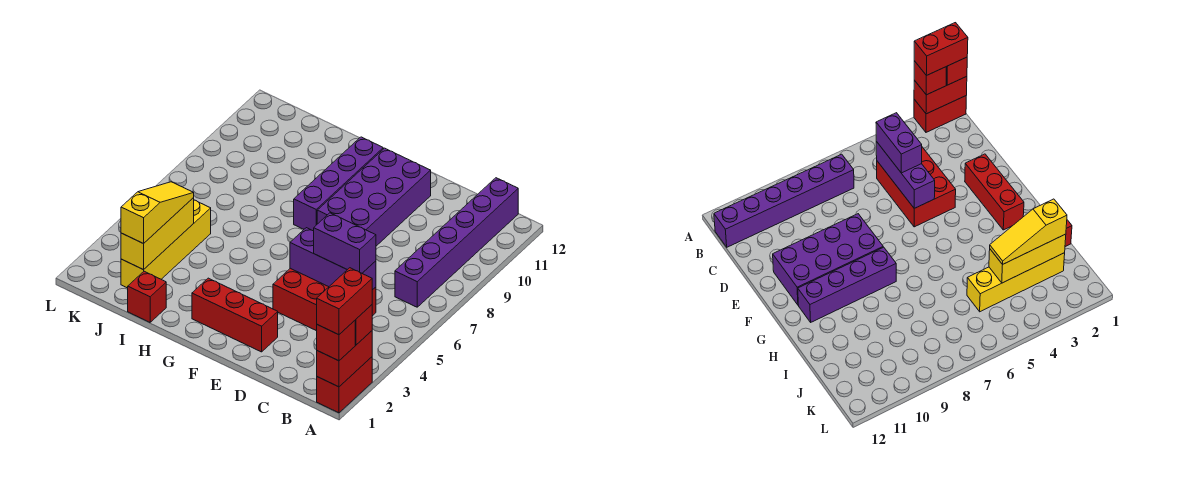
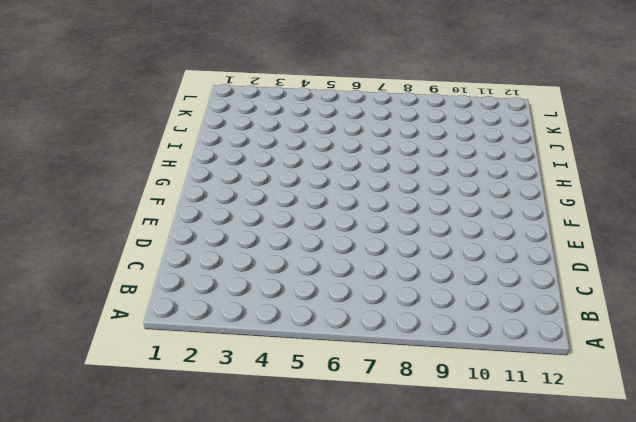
none -> red brick A1:A2 level 1
none -> purple brick B7:B12 level 1
none -> red brick C4:E5 level 1

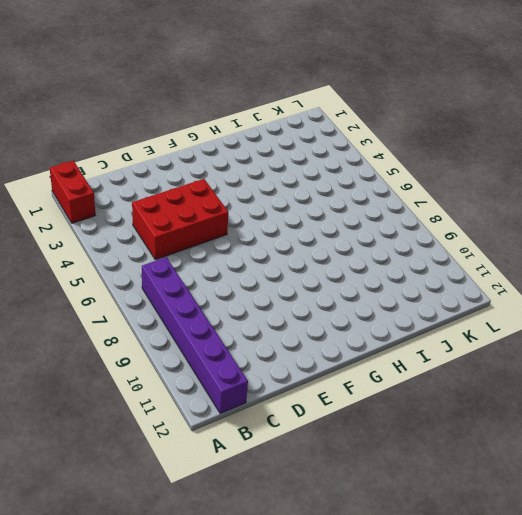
none -> red brick E2:G2 level 1
none -> purple brick E8:F11 level 1
none -> purple brick G8:G11 level 1

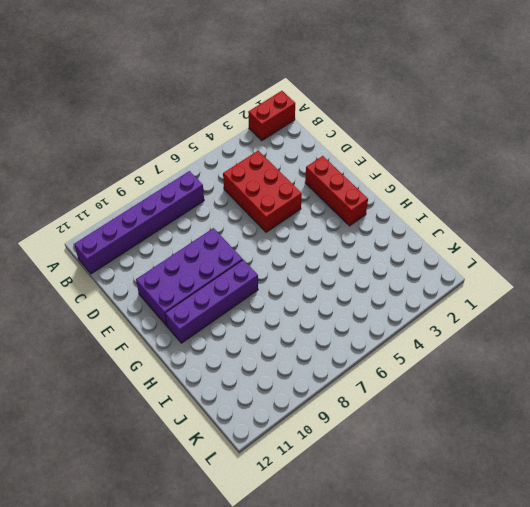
none -> red brick I1 level 1
none -> yellow brick J2:J5 level 1
none -> red brick A1:A2 level 2

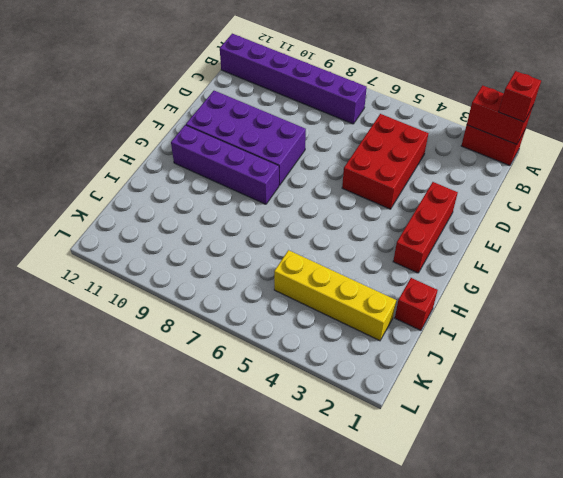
none -> purple brick C5:E5 level 2
none -> yellow brick J2:J4 level 2
none -> red brick A2 level 3

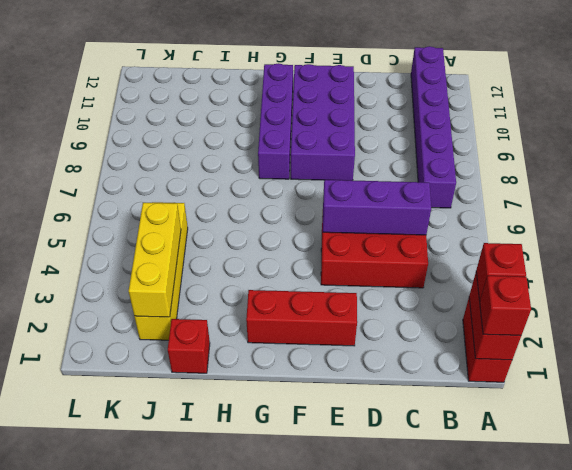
none -> purple brick C5:D5 level 3
none -> yellow slope J2:J4 level 3 top 2
none -> red brick A1:A2 level 4

